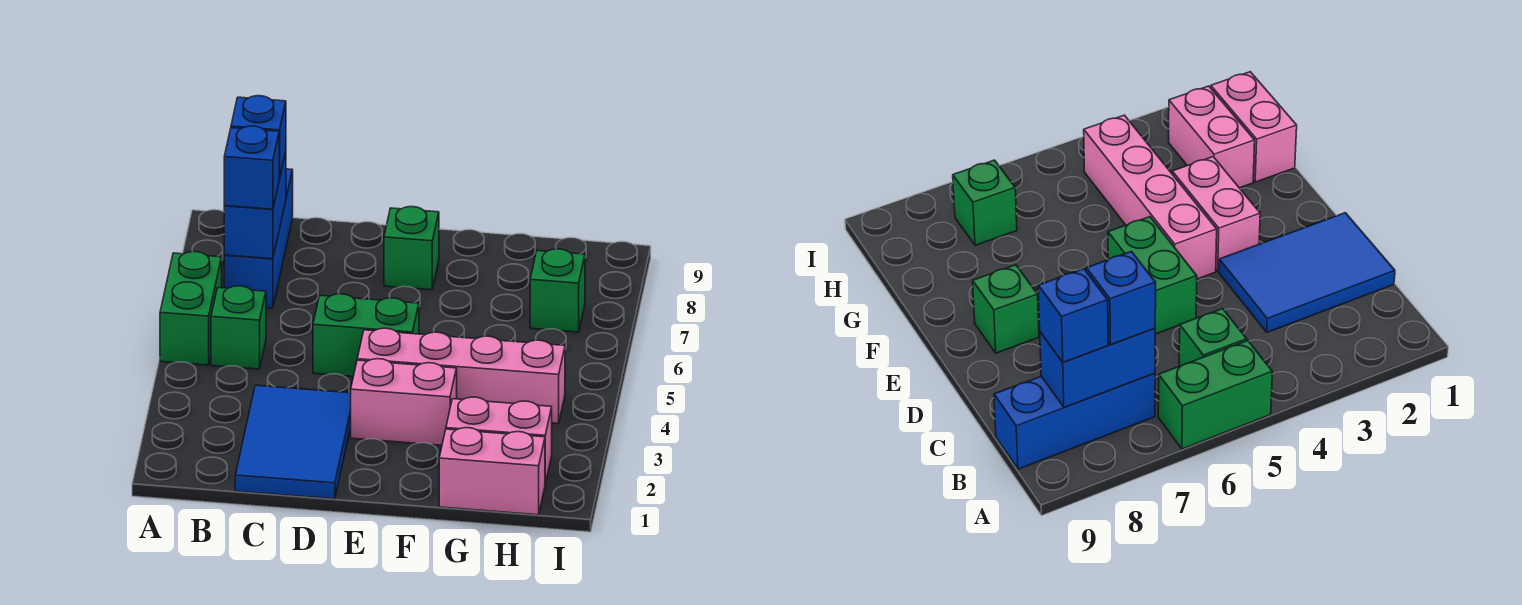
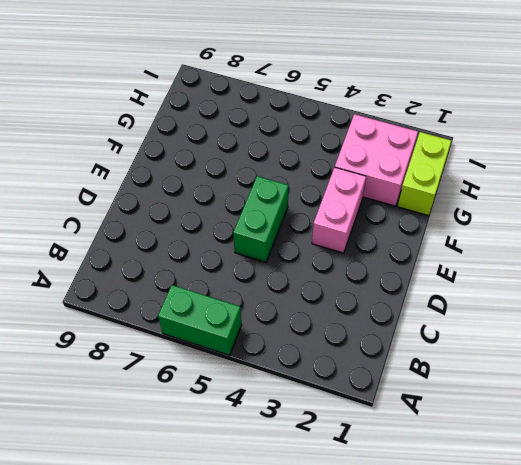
lime brick G1:H1 level 1 -> pink brick G1:H1 level 1
pink brick G2:H3 level 1 -> pink brick G2:H2 level 1
none -> green brick B5 level 1
none -> blue brick B7:B9 level 1
none -> blue tile C1:D3 level 1

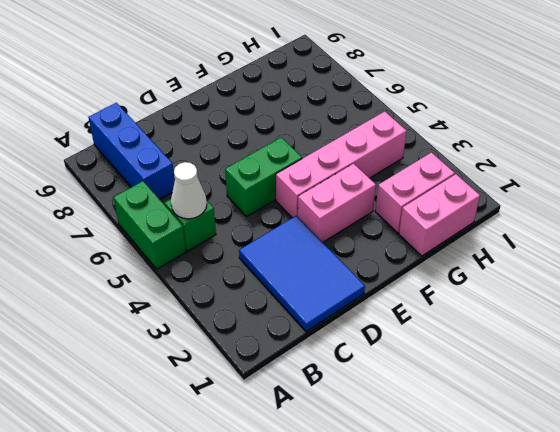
white cone B5 level 2 -> none
none -> green brick E8 level 1
none -> green brick H7 level 1
none -> blue brick B7:B8 level 2

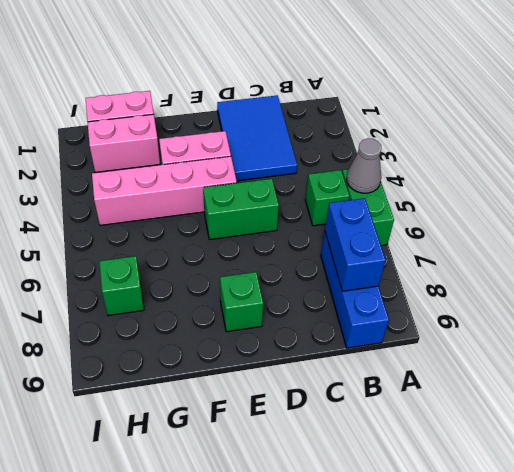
grey cone A5 level 2 -> none
none -> blue brick B7 level 3
none -> blue brick B8 level 3

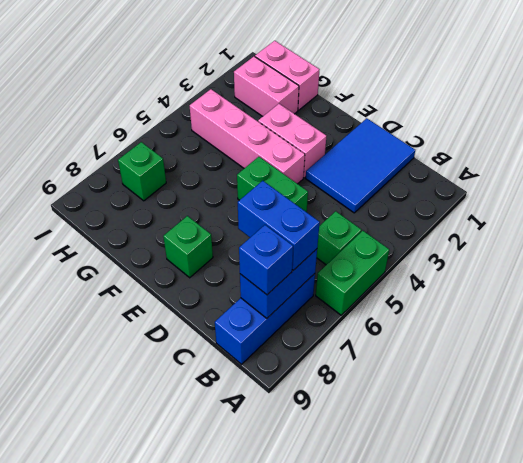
blue brick B7:C7 level 3 -> blue brick B7 level 3

